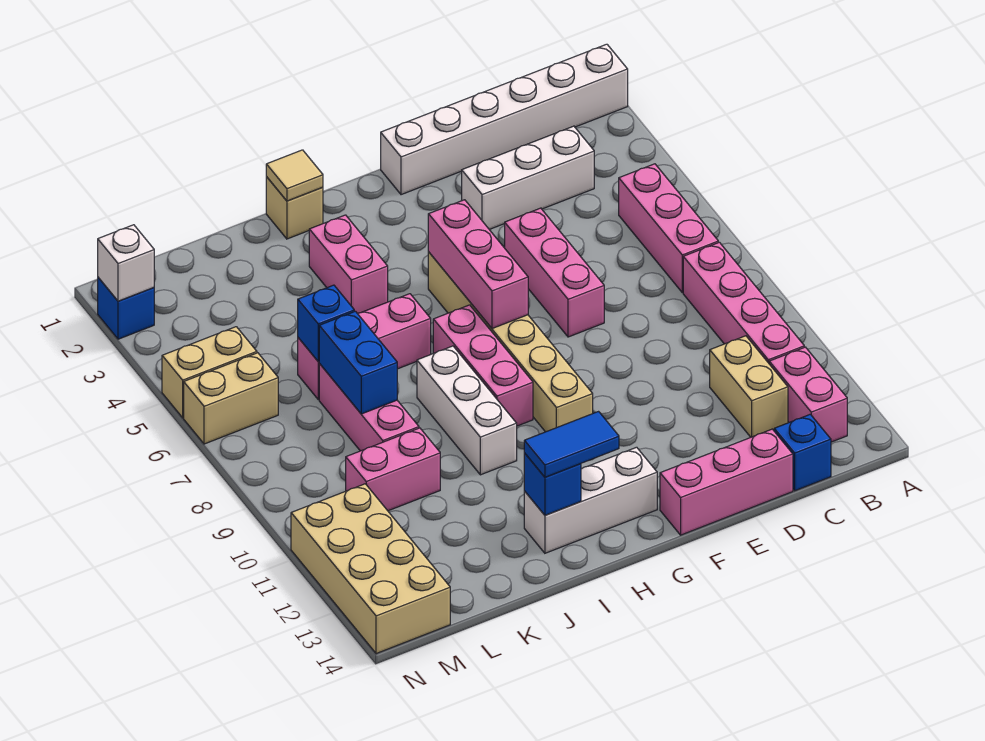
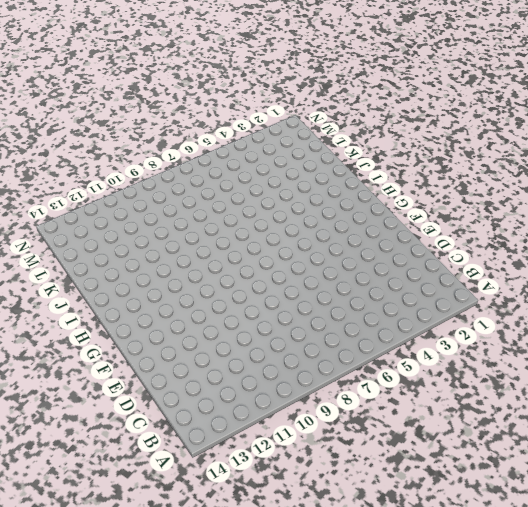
none -> white brick A1:F1 level 1
none -> pink brick B5:B7 level 1
none -> pink brick B8:B11 level 1

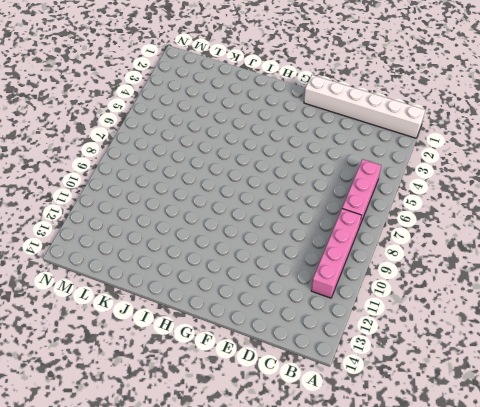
none -> pink brick B12:B13 level 1
none -> white brick C3:E3 level 1
none -> tan brick C11:C12 level 1

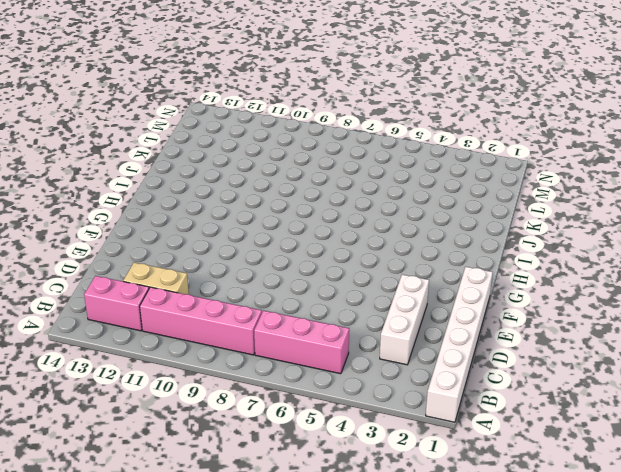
none -> blue brick C14 level 1
none -> pink brick D14:F14 level 1
none -> pink brick E5:E7 level 1

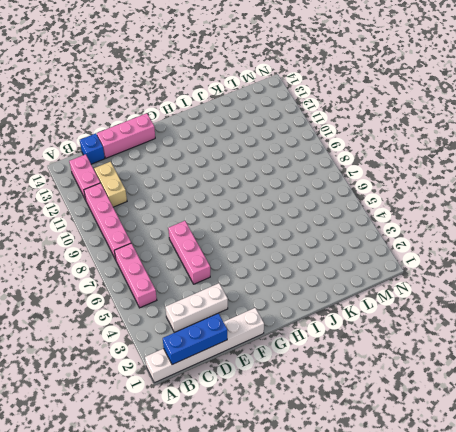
blue brick B1:D1 level 2 -> none
none -> tan brick G5:G10 level 1
none -> white brick G13:I13 level 1
none -> pink brick H7:H9 level 1

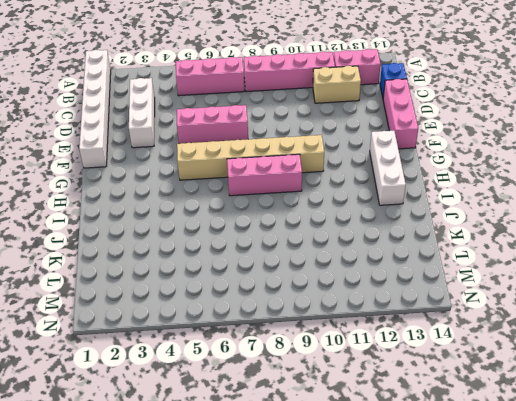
none -> tan brick I1 level 1
none -> pink brick I3:I4 level 1
none -> pink brick I6:K6 level 1

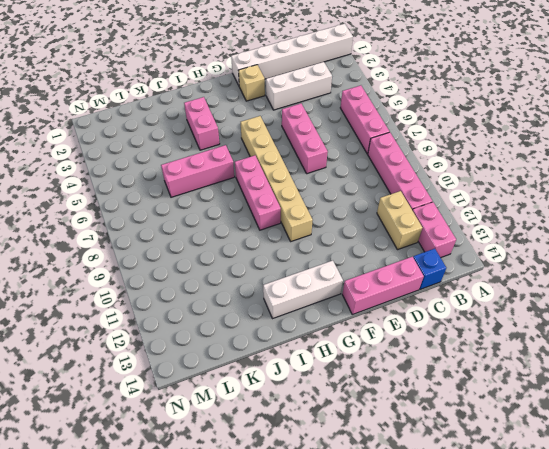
tan brick F2 level 1 -> tan brick I1 level 1
none -> white brick I8:I10 level 1
none -> pink brick K7:K9 level 1
none -> pink brick K10:L10 level 1

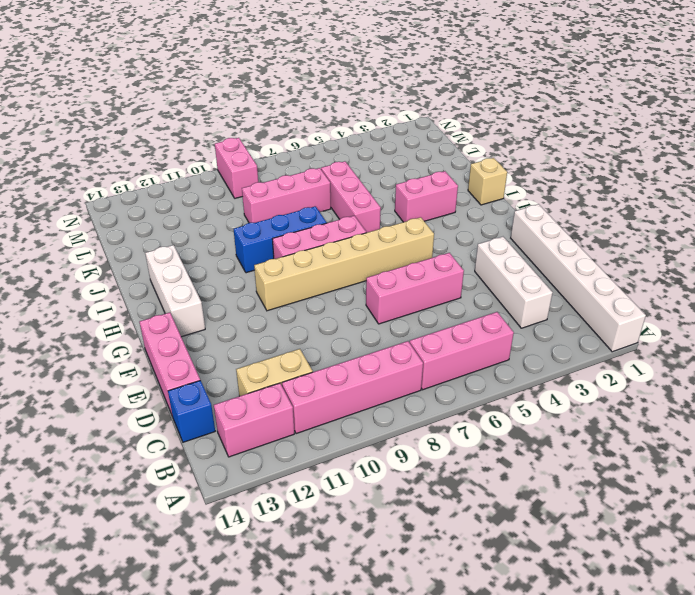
blue brick I8:I10 level 1 -> white brick I8:I10 level 1
pink brick M9:N9 level 1 -> pink brick K10:L10 level 1
none -> tan brick M5:N5 level 1
none -> tan brick M6:N6 level 1
none -> tan brick M11:N14 level 1

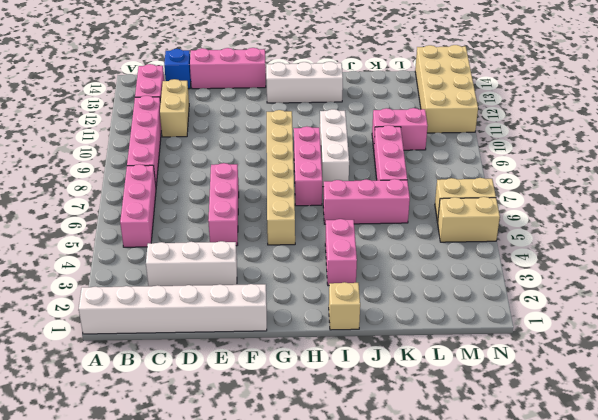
none -> blue brick N2 level 1
none -> pink brick G5:G7 level 2
none -> tan tile I1 level 2

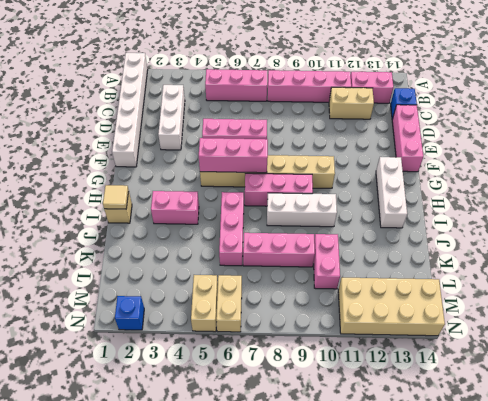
none -> blue brick I13 level 2
none -> blue brick K6 level 2
none -> blue brick K7:K8 level 2

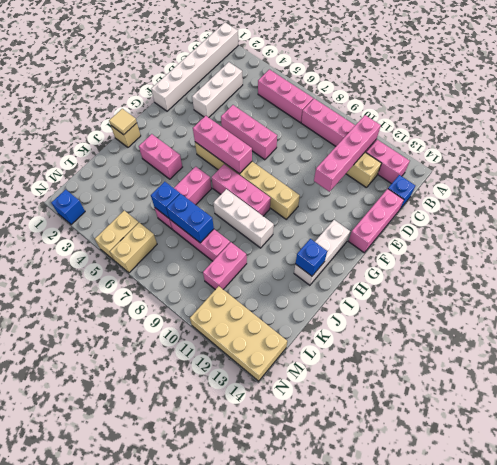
pink brick B11:E11 level 2 -> none
none -> white brick N2 level 2
none -> blue tile H13:I13 level 3

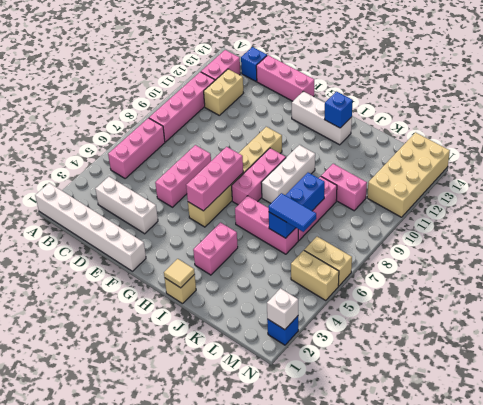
blue tile K6:L6 level 3 -> blue tile H13:I13 level 3

